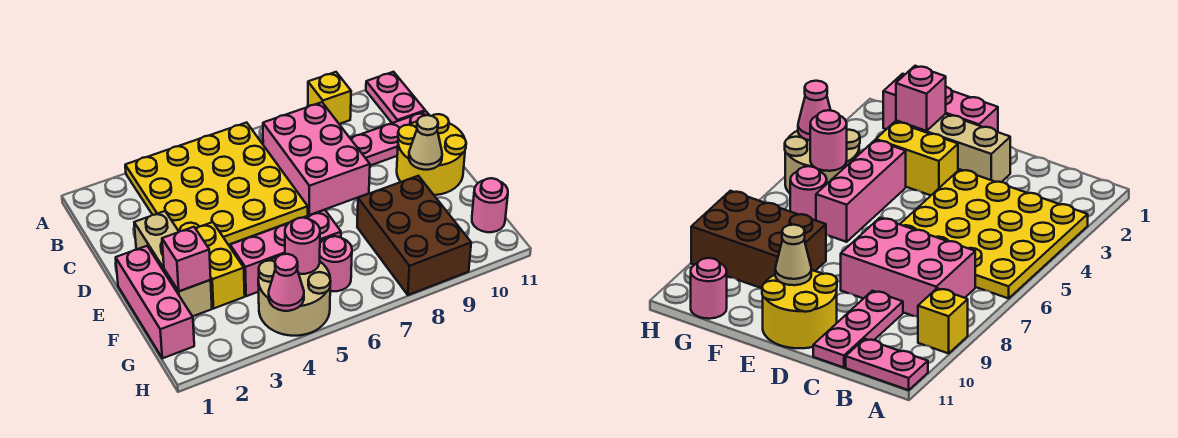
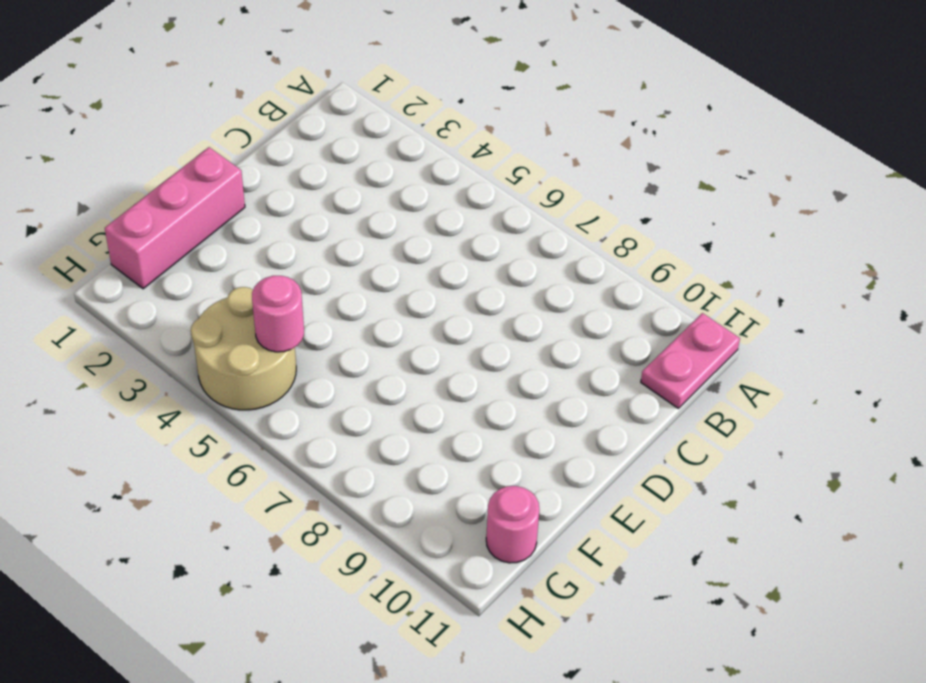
none -> yellow plate A3:D6 level 1
none -> yellow brick A9 level 1
none -> pink brick B7:D8 level 1

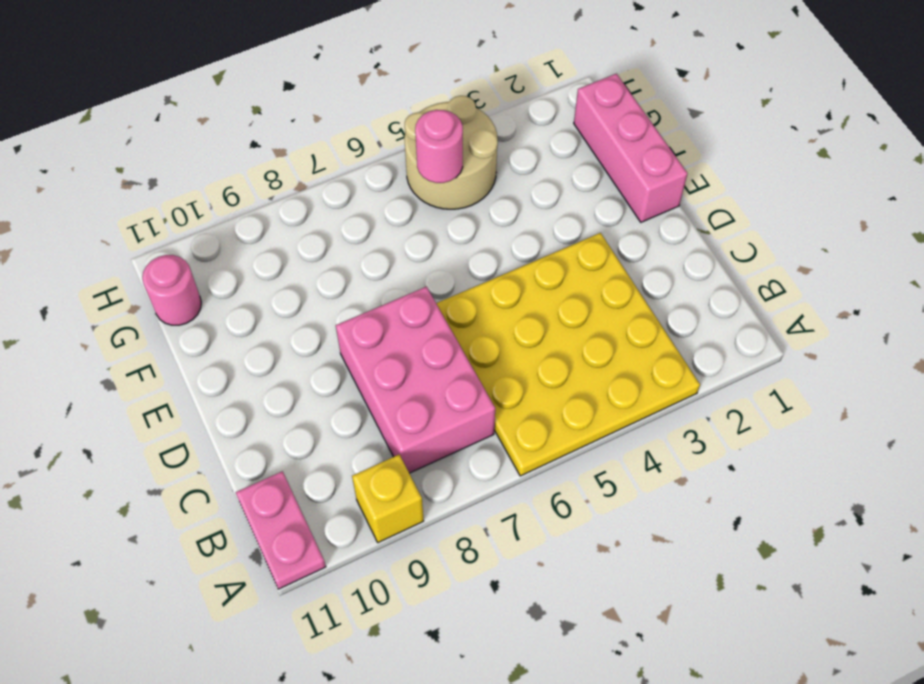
none -> pink plate C9:C11 level 1
none -> tan brick D2:F2 level 1
none -> yellow round brick D10:E11 level 1

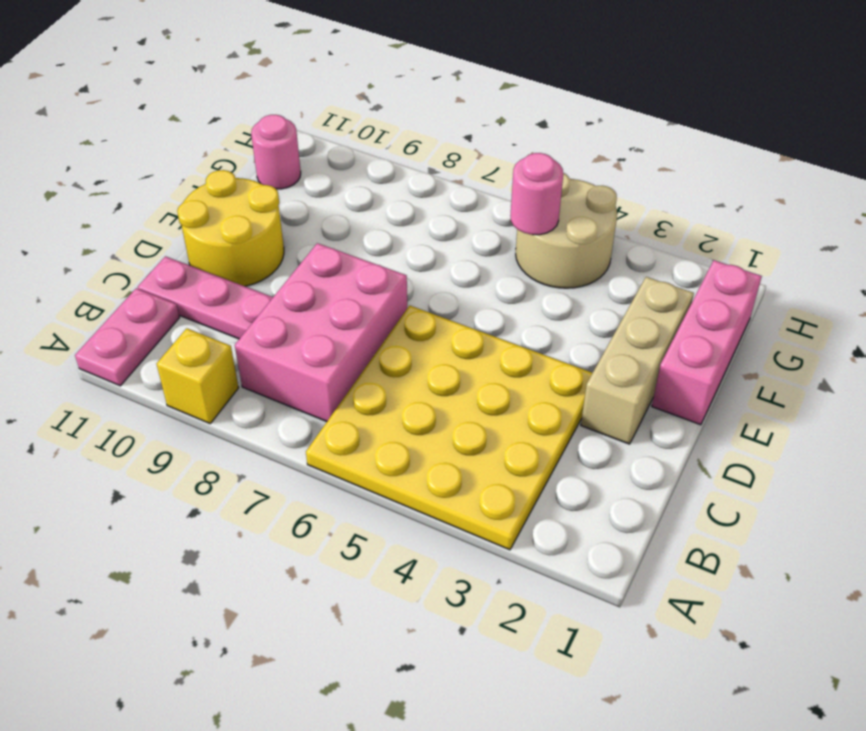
none -> yellow brick E3:F3 level 1
none -> pink brick F4:F6 level 1
none -> brown brick F8:H9 level 1

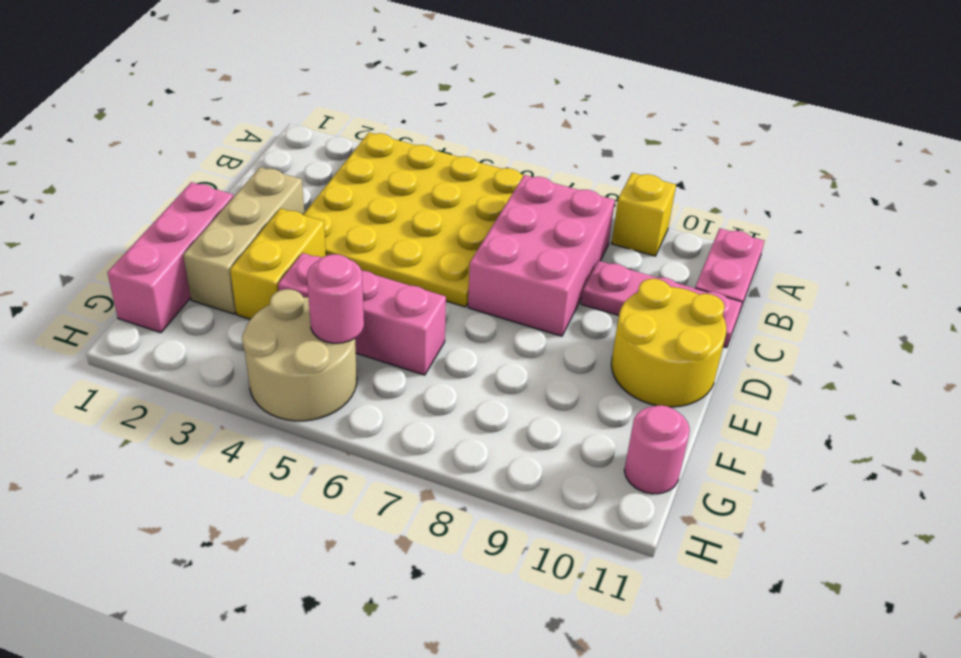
none -> brown brick F8:H9 level 1
none -> pink round brick G6 level 1
none -> tan cone E10 level 2

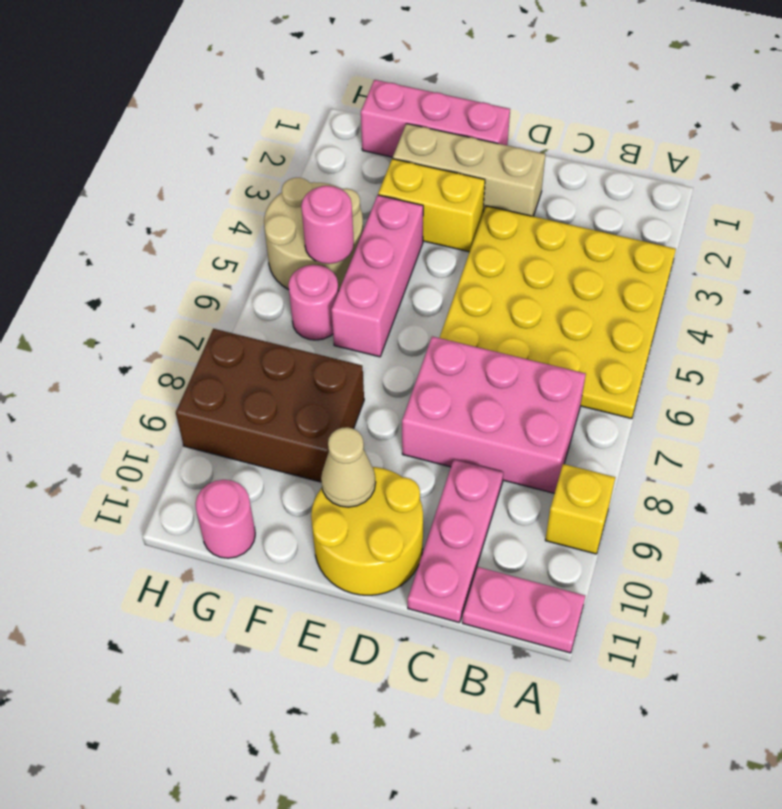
none -> pink brick F2 level 2
none -> pink cone H4 level 2

